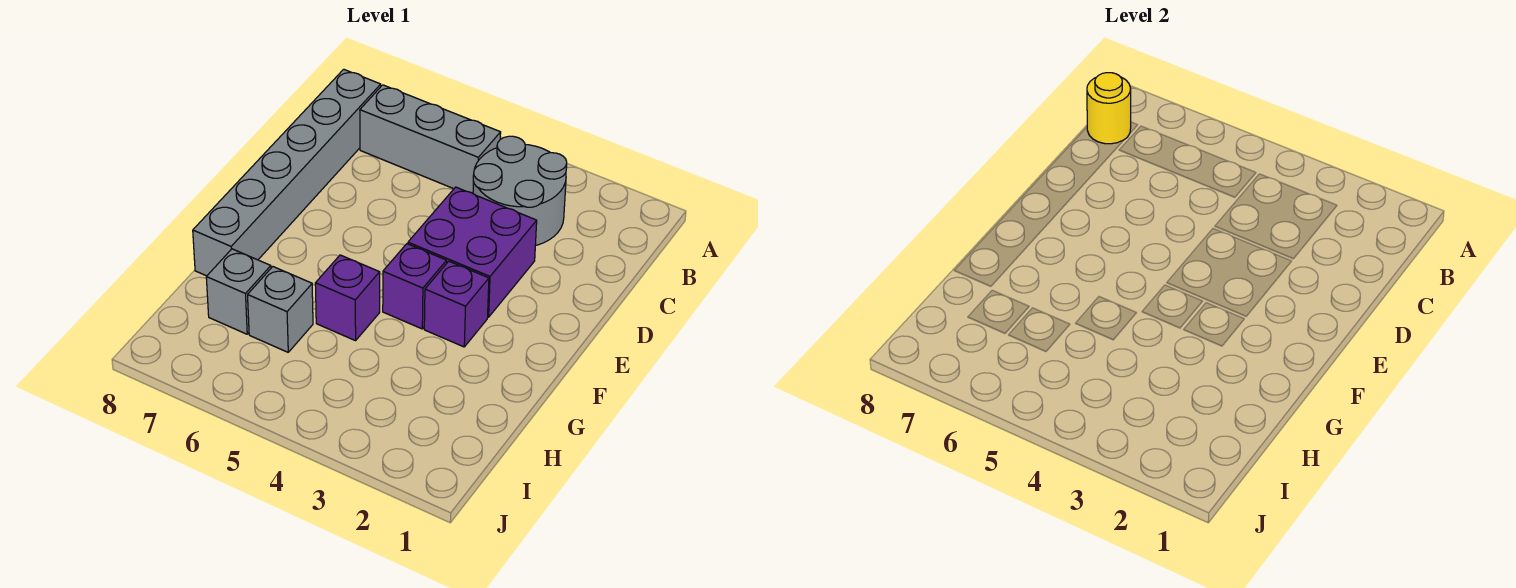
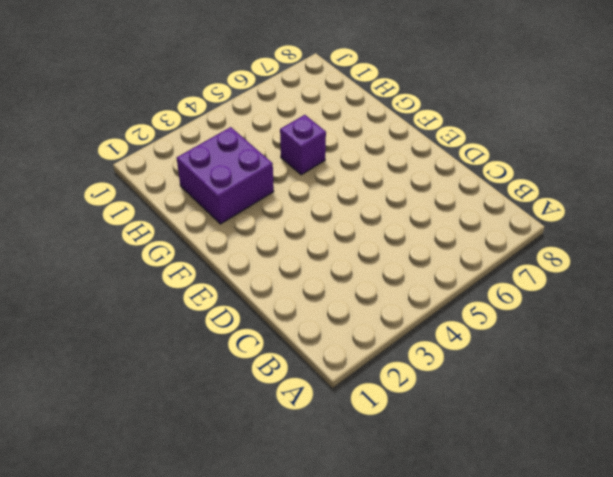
purple brick G2:H3 level 1 -> purple brick D3:E4 level 1
none -> grey round brick B3:C4 level 1
none -> grey brick B5:B7 level 1

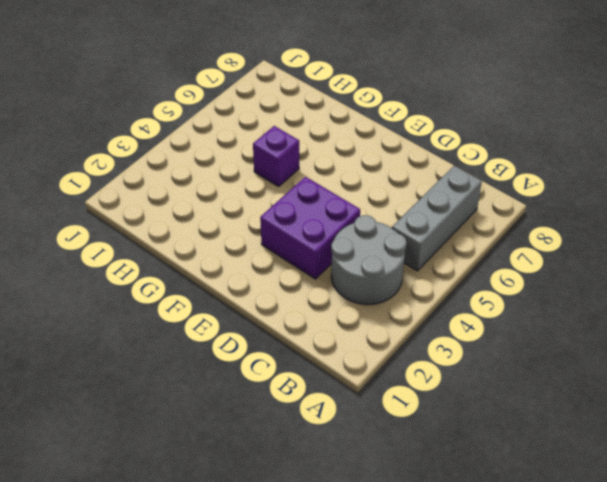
none -> grey brick B8:G8 level 1
none -> purple brick F3 level 1

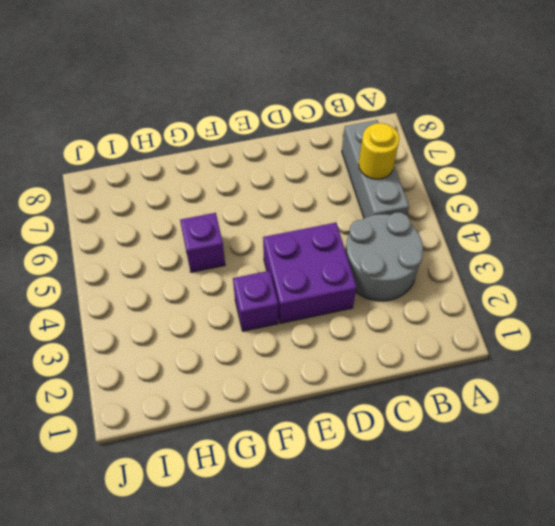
yellow round brick B6 level 2 -> yellow round brick B8 level 2
none -> grey brick B8:G8 level 1
none -> purple brick F4 level 1

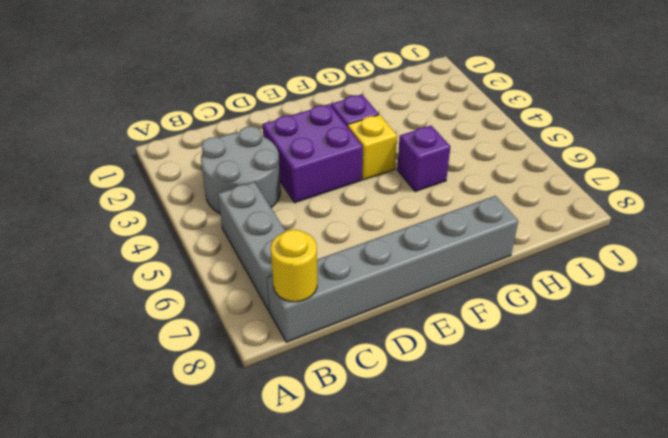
yellow brick F4 level 1 -> purple brick F4 level 1
none -> grey brick H6 level 1
none -> grey brick H7 level 1

